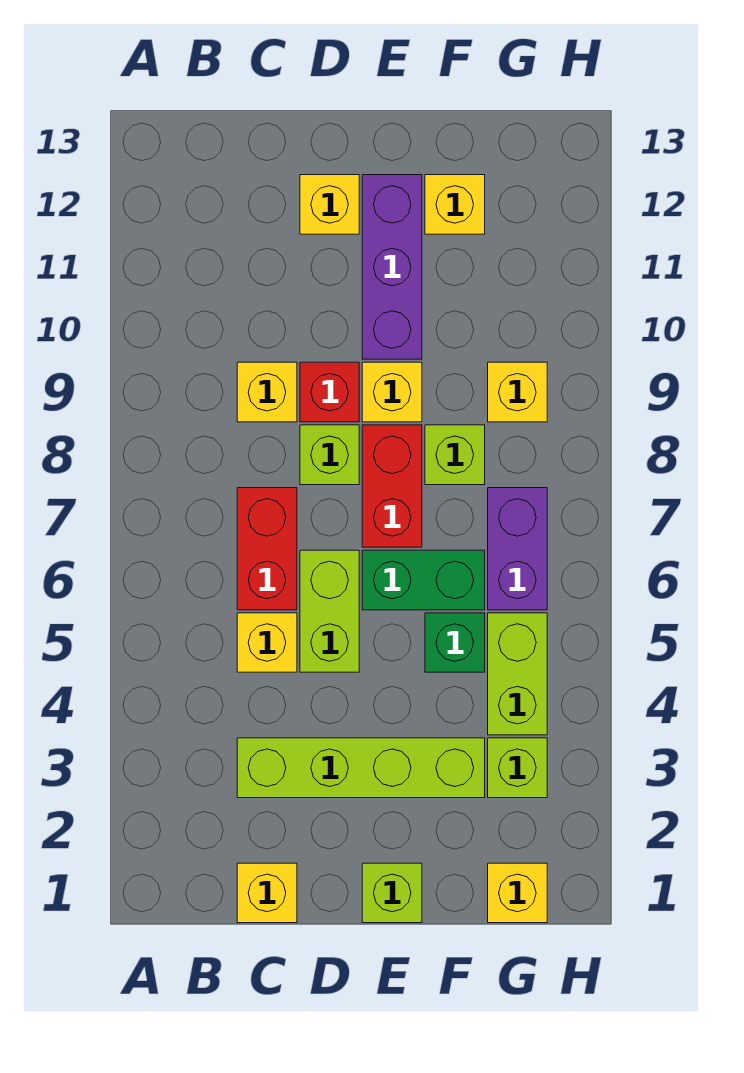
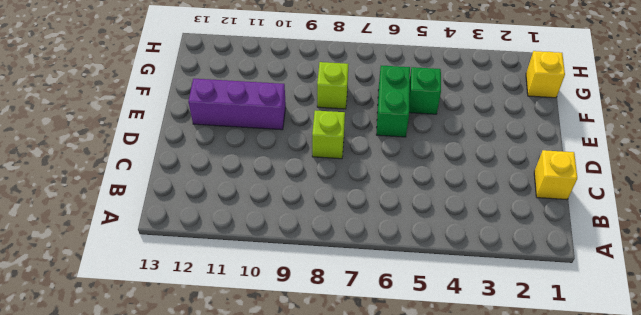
none -> lime brick C3:F3 level 1
none -> yellow brick C5 level 1
none -> red brick C6:C7 level 1

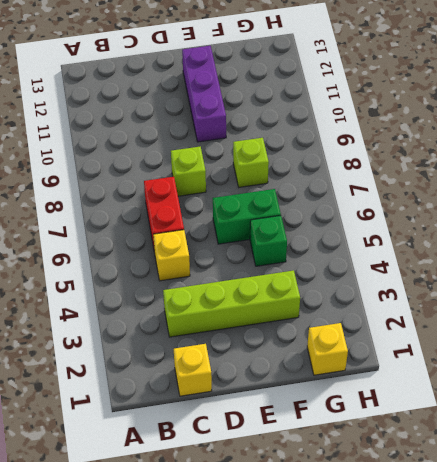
none -> yellow brick C9 level 1
none -> lime brick D5:D6 level 1
none -> red brick D9 level 1

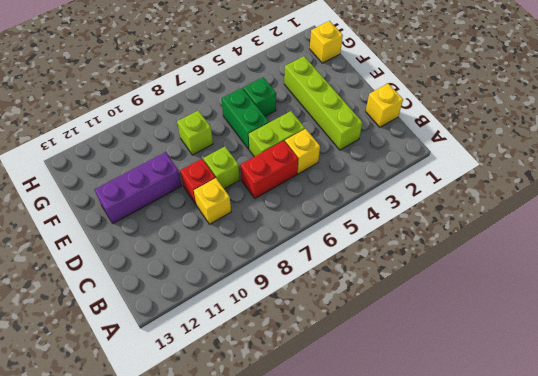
none -> yellow brick D12 level 1
none -> lime brick E1 level 1
none -> red brick E7:E8 level 1

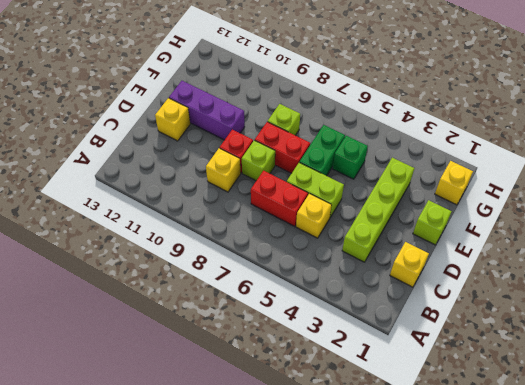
none -> yellow brick E9 level 1
none -> yellow brick F12 level 1
none -> lime brick G3 level 1

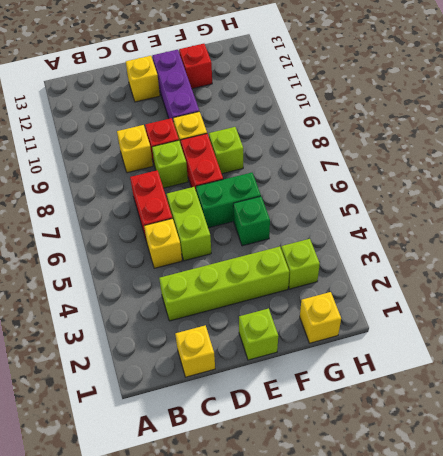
red brick F12 level 1 -> yellow brick F12 level 1
none -> lime brick G4:G5 level 1
none -> purple brick G6:G7 level 1
none -> yellow brick G9 level 1

